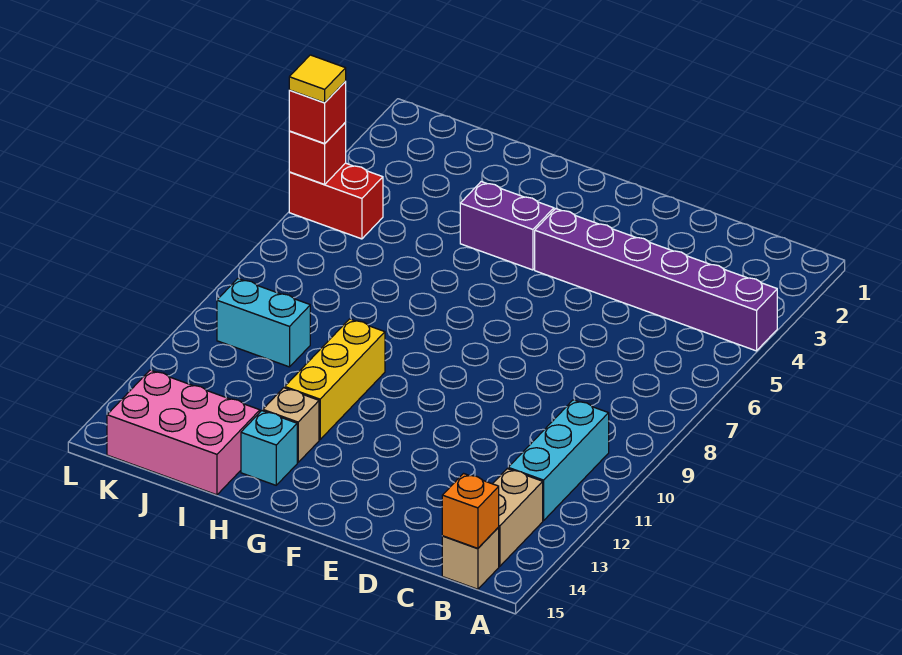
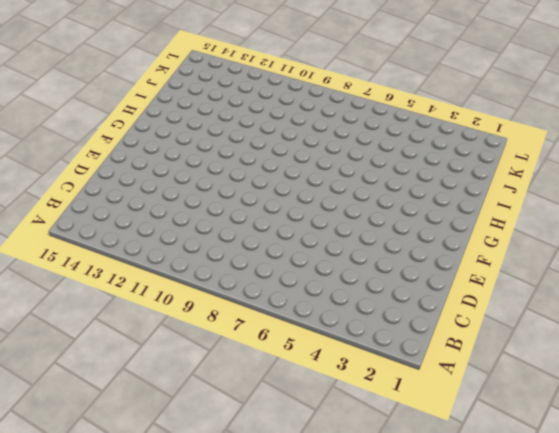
none -> purple brick A4:F4 level 1
none -> cyan brick B10:B12 level 1
none -> tan brick B13:B14 level 1

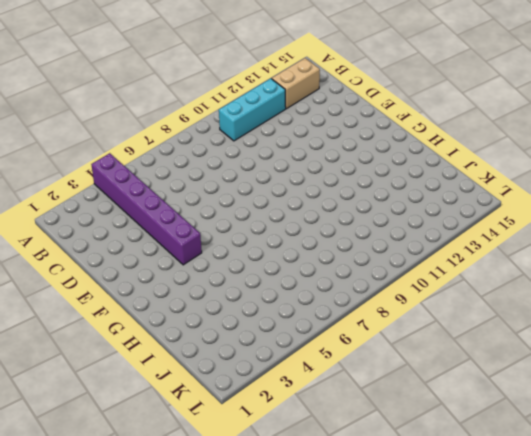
none -> tan brick B15 level 1
none -> purple brick G4:H4 level 1
none -> yellow brick H10:H12 level 1

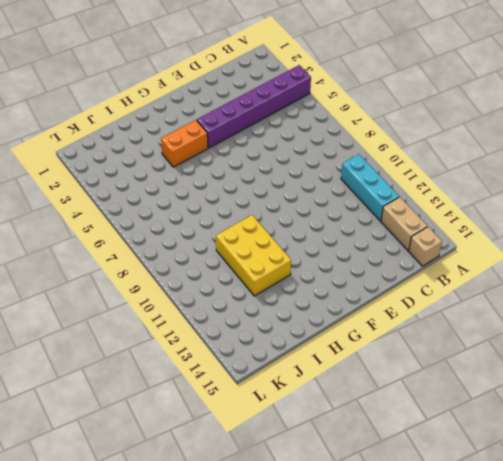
orange brick G4:H4 level 1 -> purple brick G4:H4 level 1
yellow brick H10:I12 level 1 -> yellow brick H10:H12 level 1
none -> tan brick H13 level 1
none -> cyan brick H14 level 1
none -> pink brick I14:K15 level 1

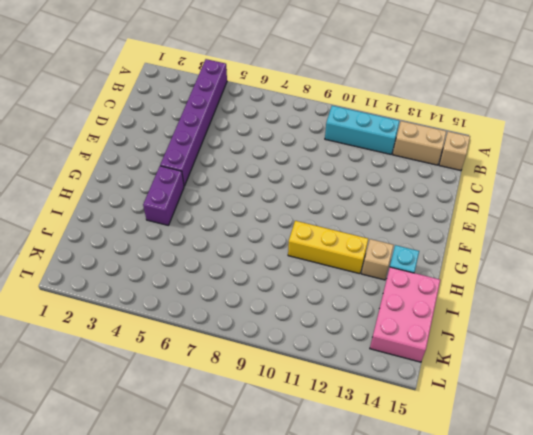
none -> cyan brick J10:K10 level 1
none -> red brick K5:L5 level 1
none -> orange brick B15 level 2

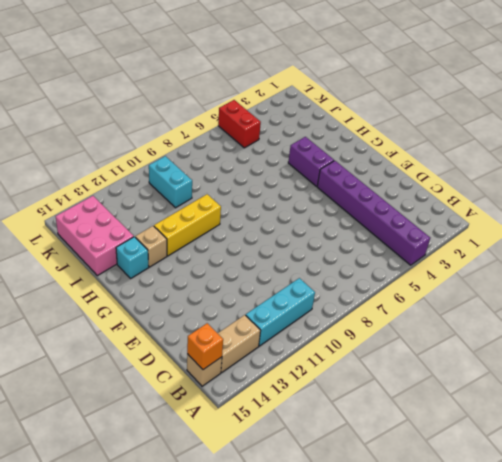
none -> red brick L5 level 2
none -> red brick L5 level 3
none -> yellow tile L5 level 4

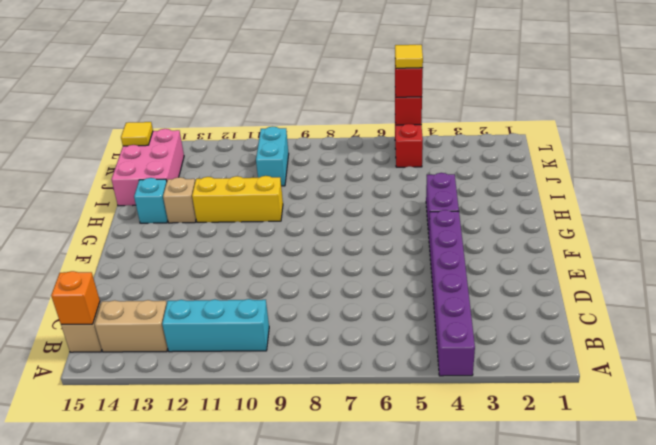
yellow tile K15 level 2 -> none

